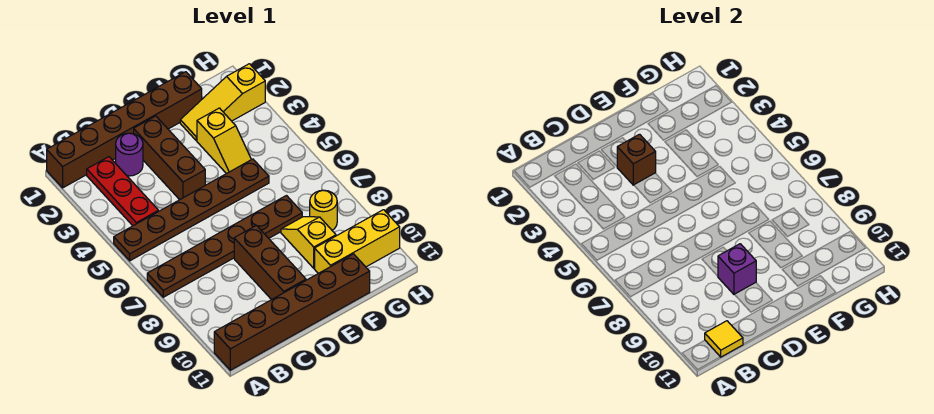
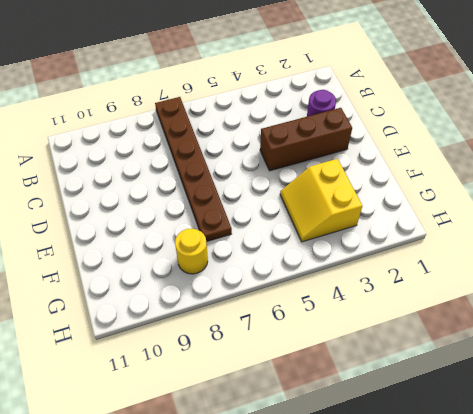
yellow slope F3:G4 level 1 top 3 -> yellow slope F3:F4 level 1 top 3
none -> brown brick A1:F1 level 1
none -> brown plate A5:F5 level 1
none -> brown brick A11:F11 level 1

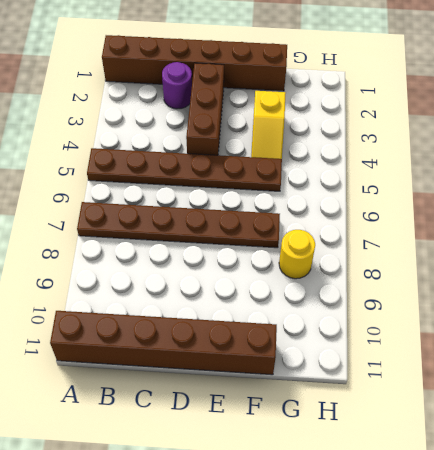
none -> red plate B2:B4 level 1
none -> brown brick D8:D10 level 1
none -> yellow slope F2:H2 level 1 top H

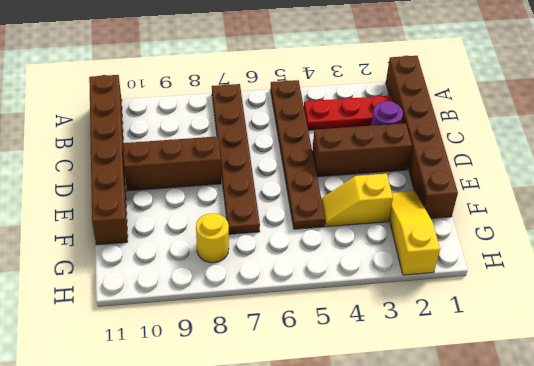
none -> yellow slope F8:F9 level 1 top 9
none -> yellow brick F10:H10 level 1
none -> yellow tile B11 level 2

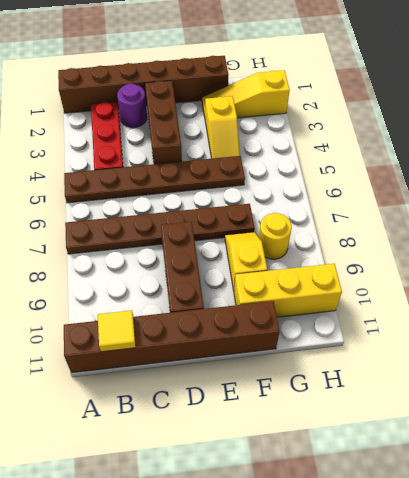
none -> brown brick D3 level 2
none -> purple brick D9 level 2

